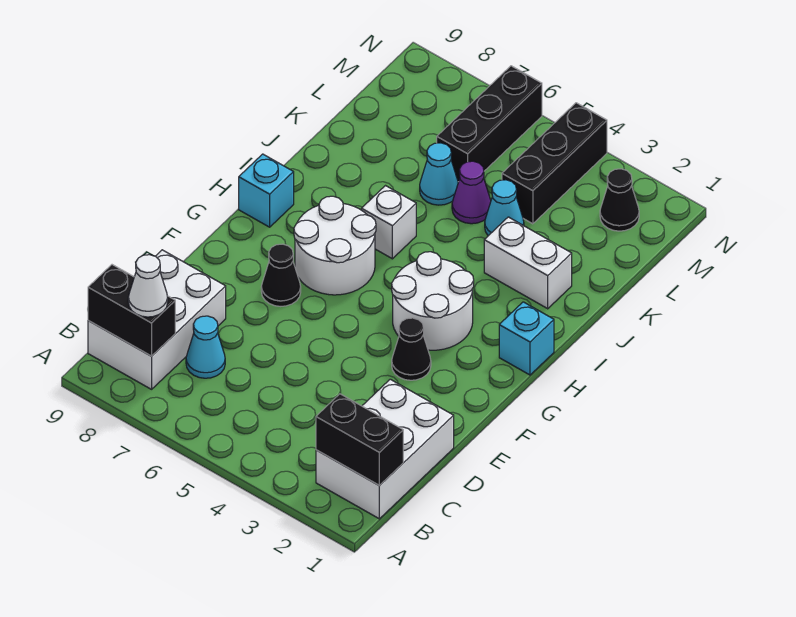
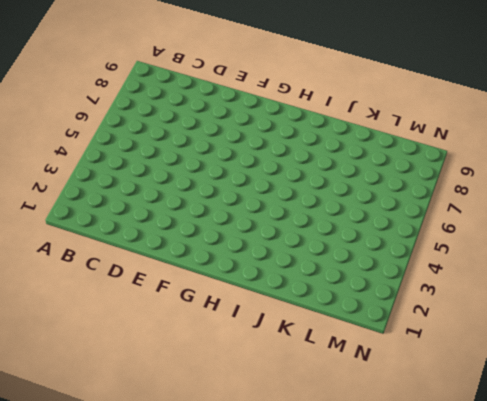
none -> white brick B1:D2 level 1
none -> white brick B8:D9 level 1
none -> cyan cone C7 level 1

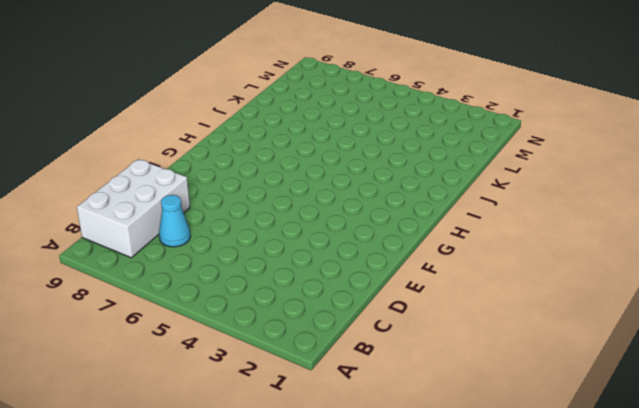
none -> white brick B1:D2 level 1
none -> black cone F3 level 1
none -> black cone F7 level 1

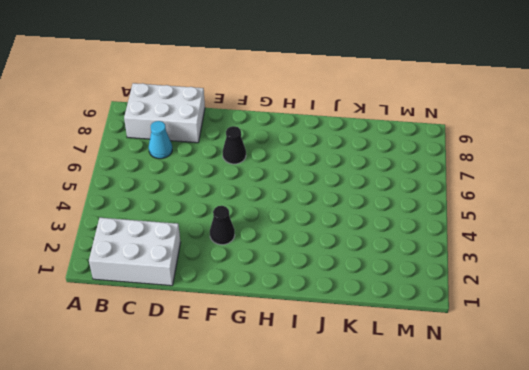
none -> white round brick G3:H4 level 1
none -> white round brick G6:H7 level 1
none -> cyan brick H1 level 1

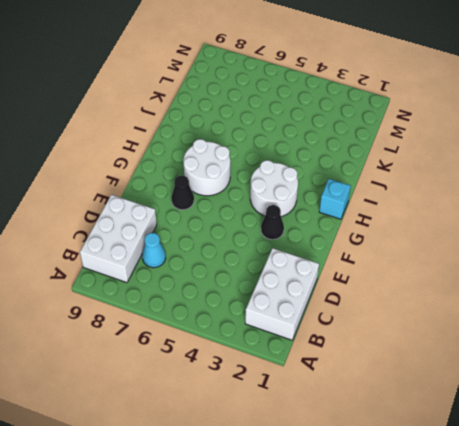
none -> cyan brick H9 level 1
none -> white brick I6 level 1
none -> white brick J2:J3 level 1

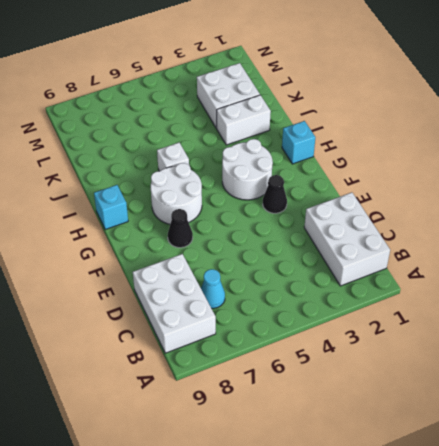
white brick K2:L3 level 1 -> none
none -> cyan cone K4 level 1
none -> purple cone K5 level 1
none -> cyan cone K6 level 1

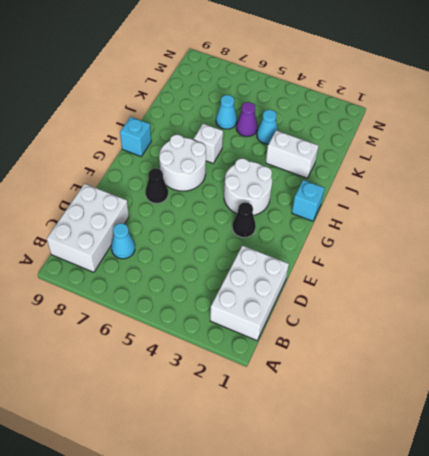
none -> black brick L4:N4 level 1
none -> black brick L6:N6 level 1
none -> black cone M2 level 1

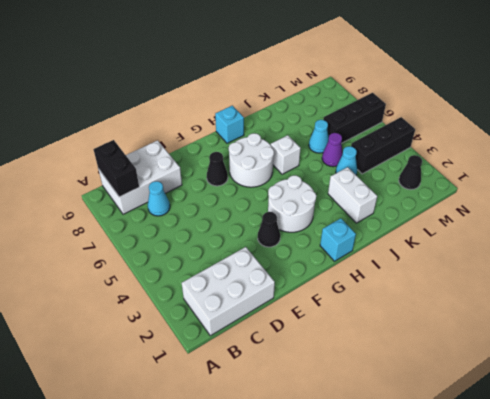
none -> black brick B1:B2 level 2
none -> white cone B8 level 3

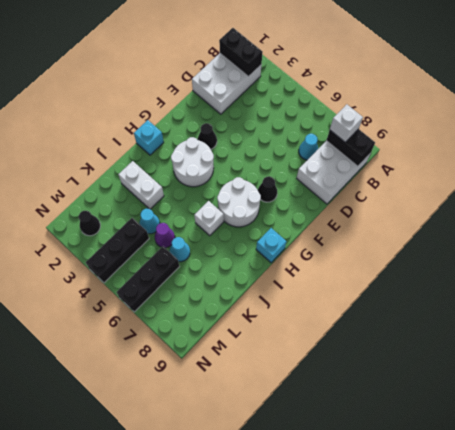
white brick B8 level 3 -> white cone B8 level 3

